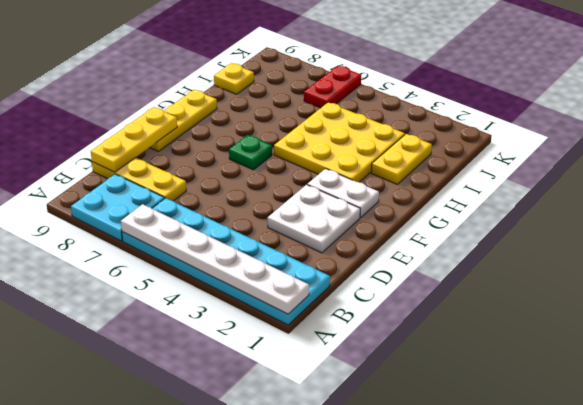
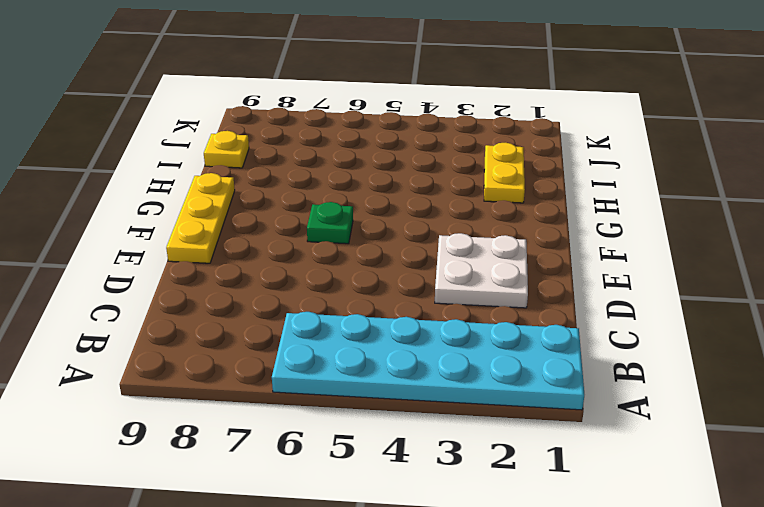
none -> cyan plate A7:B8 level 1
none -> yellow plate C7:C9 level 1
none -> white plate F2:F3 level 1

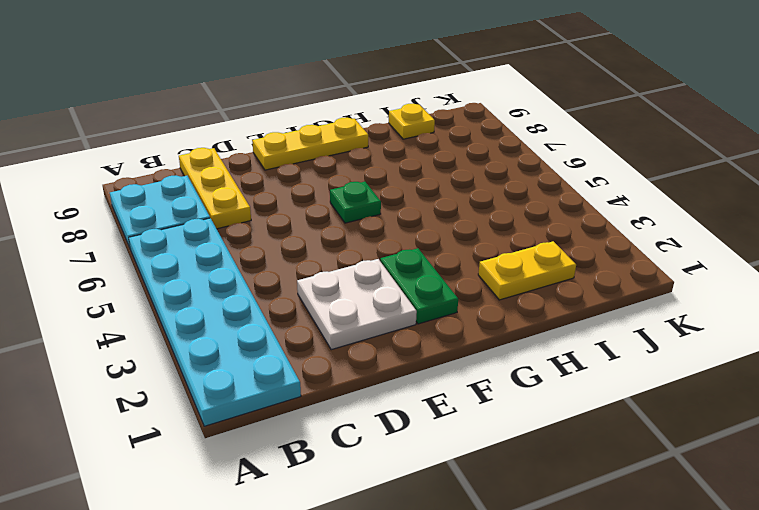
green plate F2:F3 level 1 -> white plate F2:F3 level 1
none -> yellow plate G3:I5 level 1
none -> red plate J6:K6 level 1
none -> white plate A1:A6 level 2

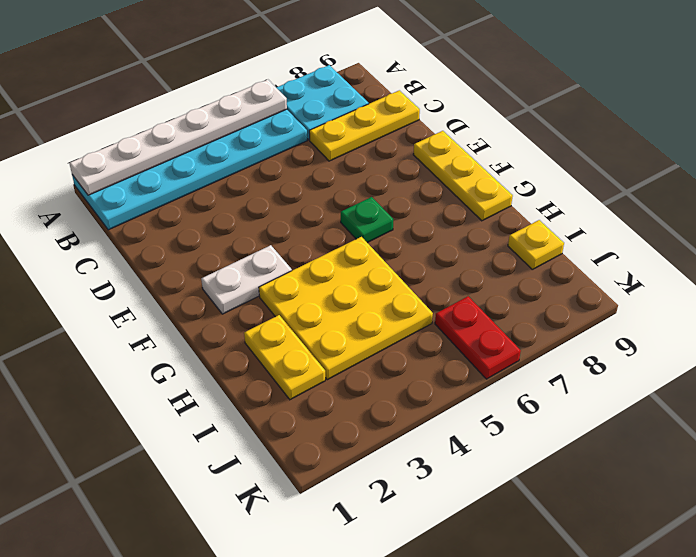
none -> white plate D2:E3 level 1
none -> yellow plate C9:E9 level 2

